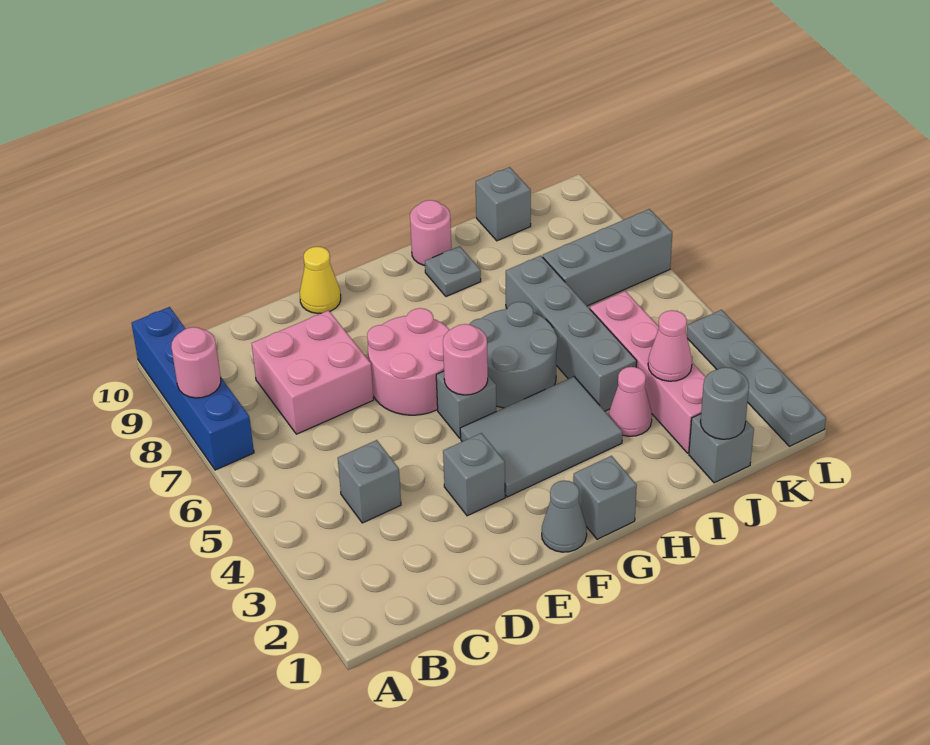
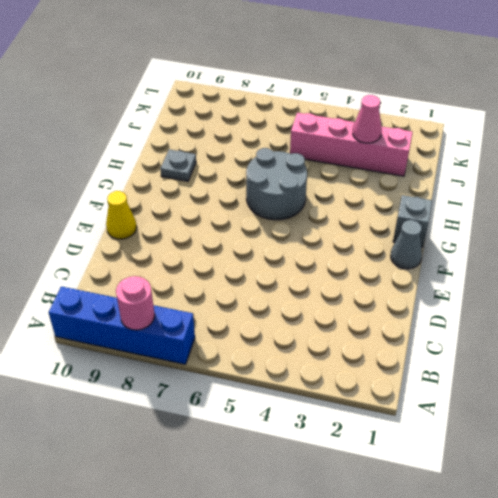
none -> grey brick C4 level 1
none -> pink brick C7:D8 level 1
none -> grey brick E3 level 1

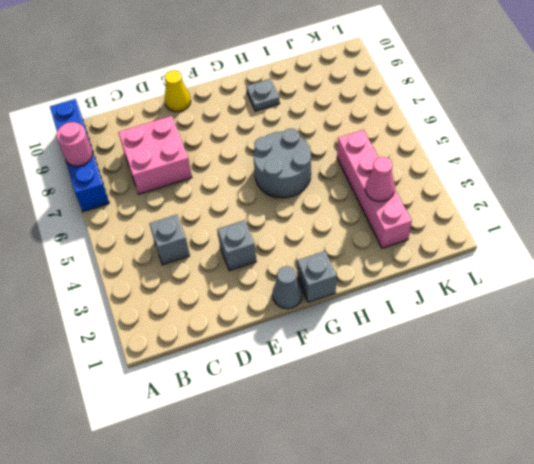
none -> pink round brick E6:F7 level 1
none -> grey tile F3:H4 level 1
none -> grey brick F5 level 1

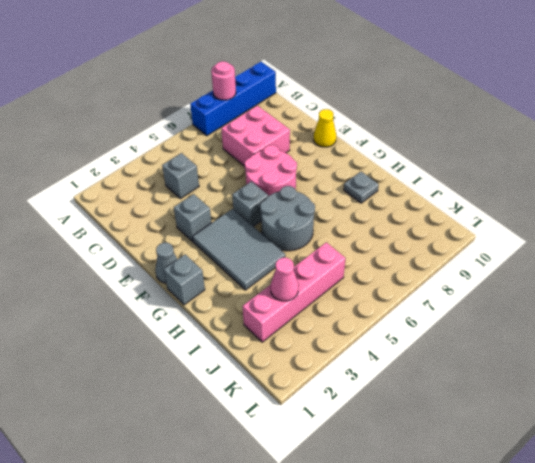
none -> pink round brick H10 level 1
none -> pink cone I3 level 1
none -> grey brick I4:I7 level 1

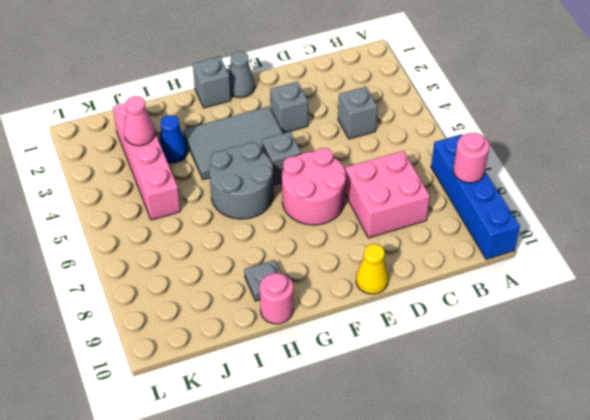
blue cone I3 level 1 -> pink cone I3 level 1
none -> grey brick I4:I7 level 1
none -> grey brick J1 level 1
none -> grey brick J7:L7 level 1

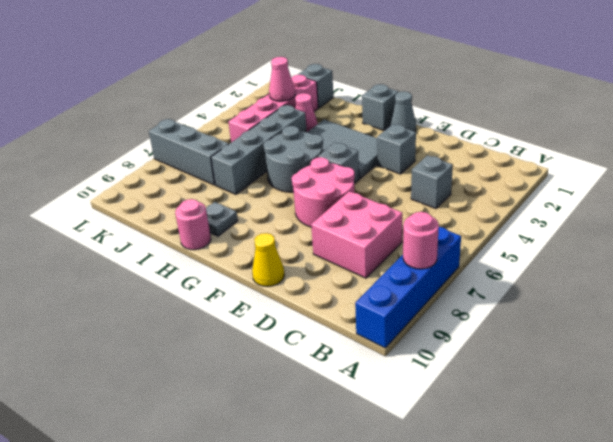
none -> grey brick J10 level 1
none -> grey plate L1:L4 level 1
none -> pink round brick F5 level 2

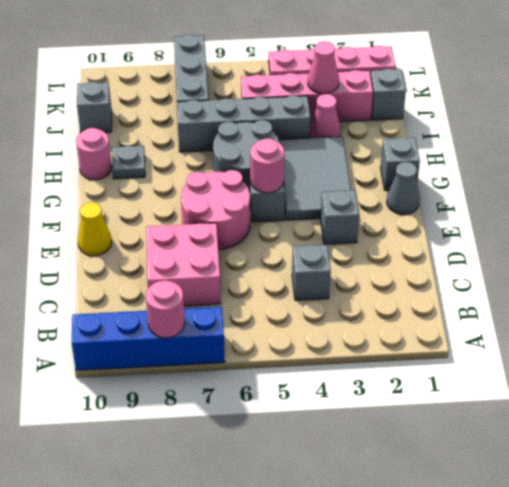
pink plate L1:L4 level 1 -> grey plate L1:L4 level 1
none -> grey round brick J1 level 2

